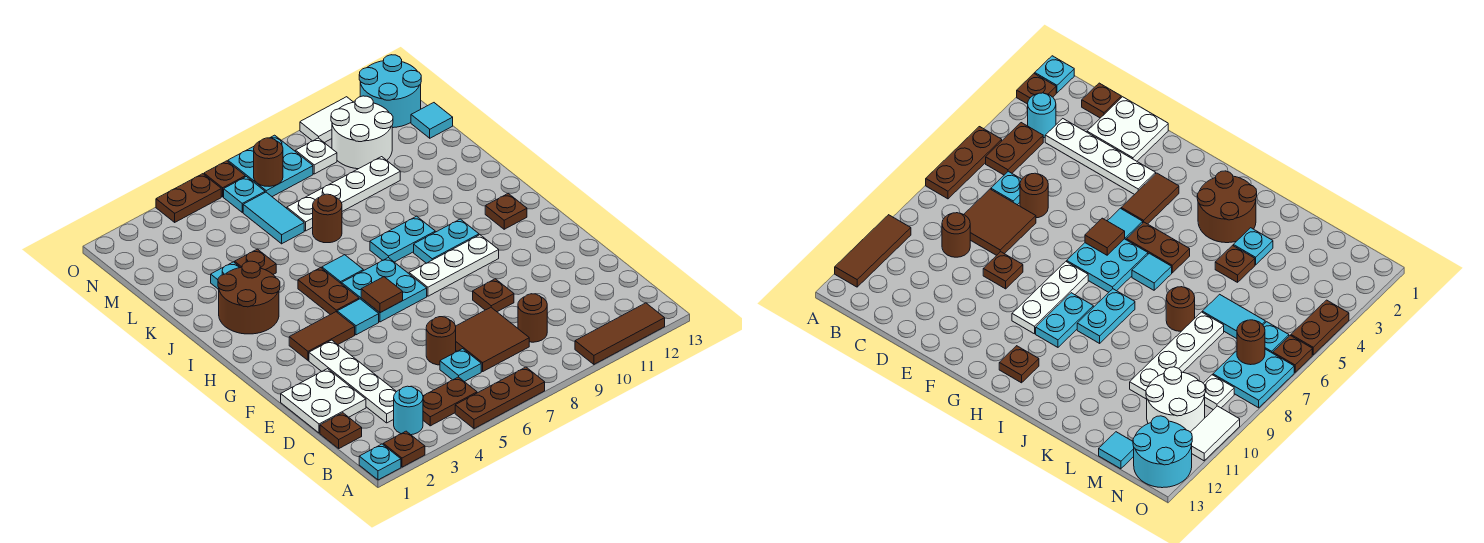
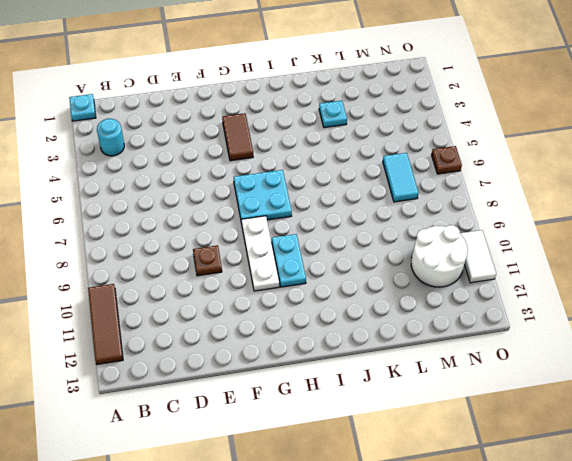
cyan tile M6:M7 level 1 -> cyan tile L6:M6 level 1
none -> brown plate A2 level 1
none -> brown plate A5:A7 level 1
none -> brown plate B4:B5 level 1
none -> brown plate C1 level 1

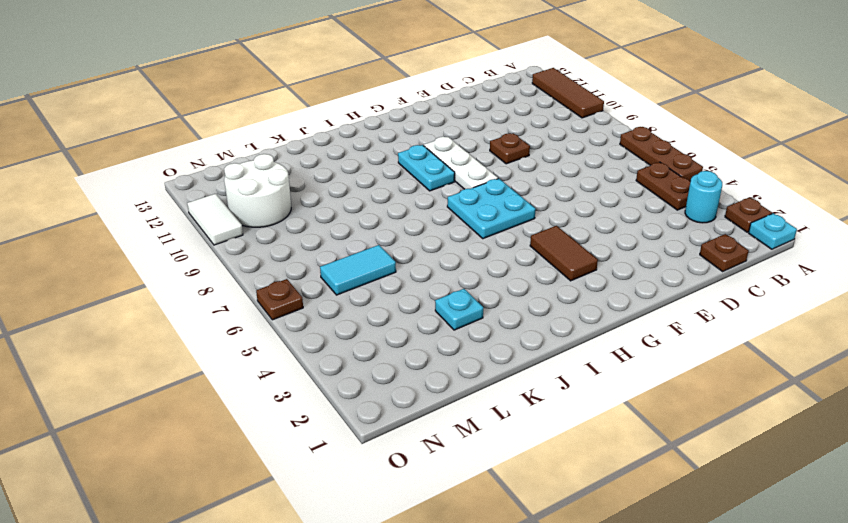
none -> white plate C3:F3 level 1
none -> cyan plate C6 level 1
none -> brown tile C7:D8 level 1
none -> brown round brick C9 level 1

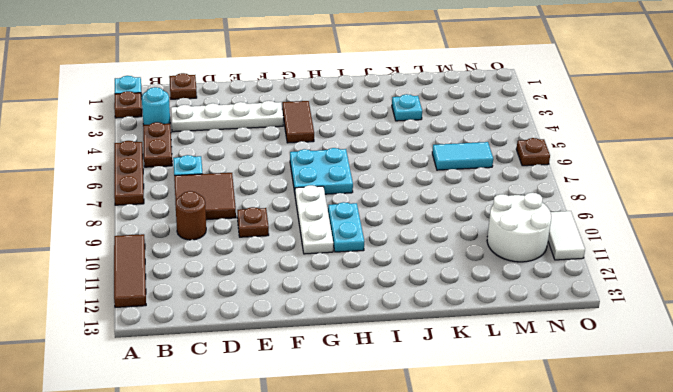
none -> white plate D1:E2 level 1
none -> brown round brick D6 level 1
none -> cyan tile G5 level 1
none -> brown plate H5:I5 level 1

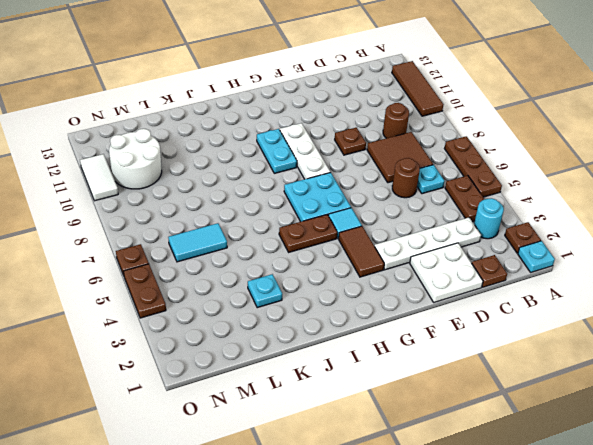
none -> brown plate H12 level 1
none -> brown round brick I2:J3 level 1
none -> cyan tile I6 level 1
none -> cyan plate I8:I9 level 1

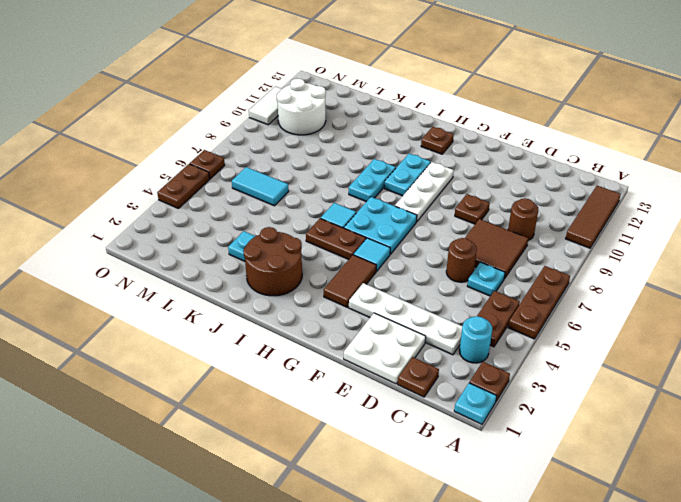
none -> brown plate K4 level 1
none -> brown round brick K7 level 1
none -> white plate L7:L10 level 1
none -> cyan tile M13 level 1

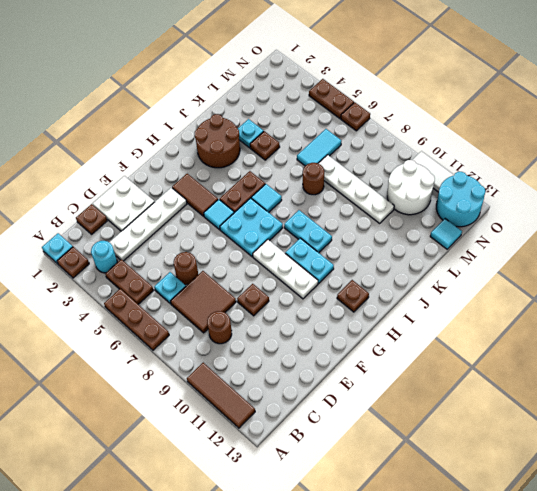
none -> cyan plate N6 level 1
none -> cyan plate N7:O8 level 1
none -> white plate N9 level 1
none -> brown tile G6 level 2

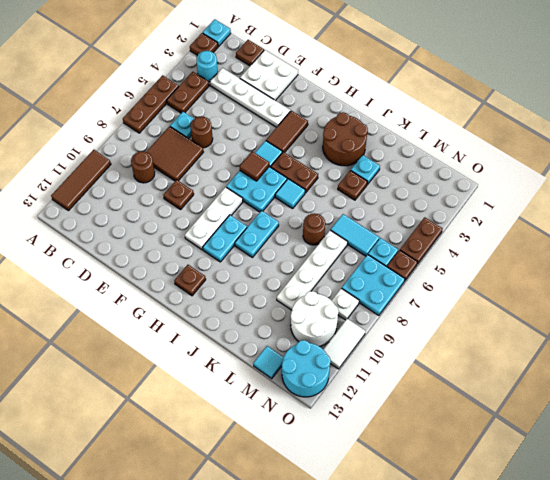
none -> brown round brick N7 level 2

